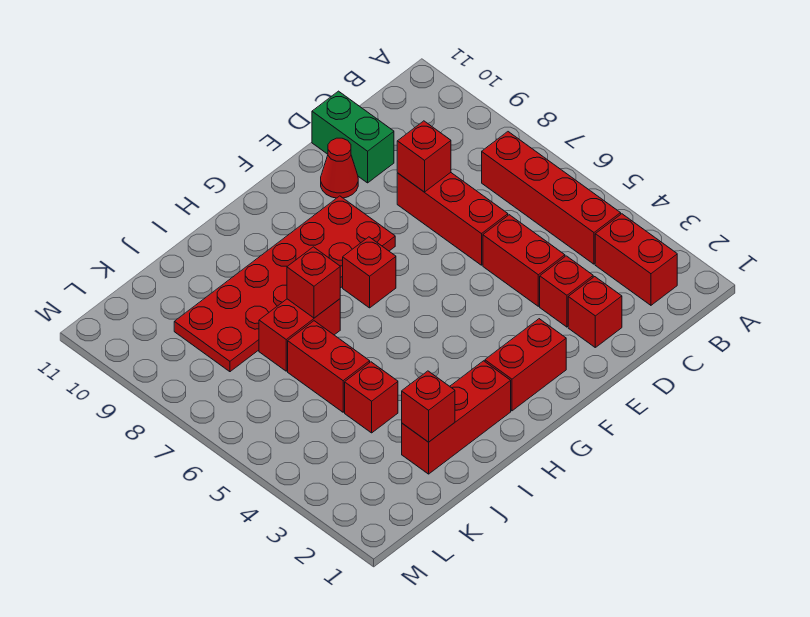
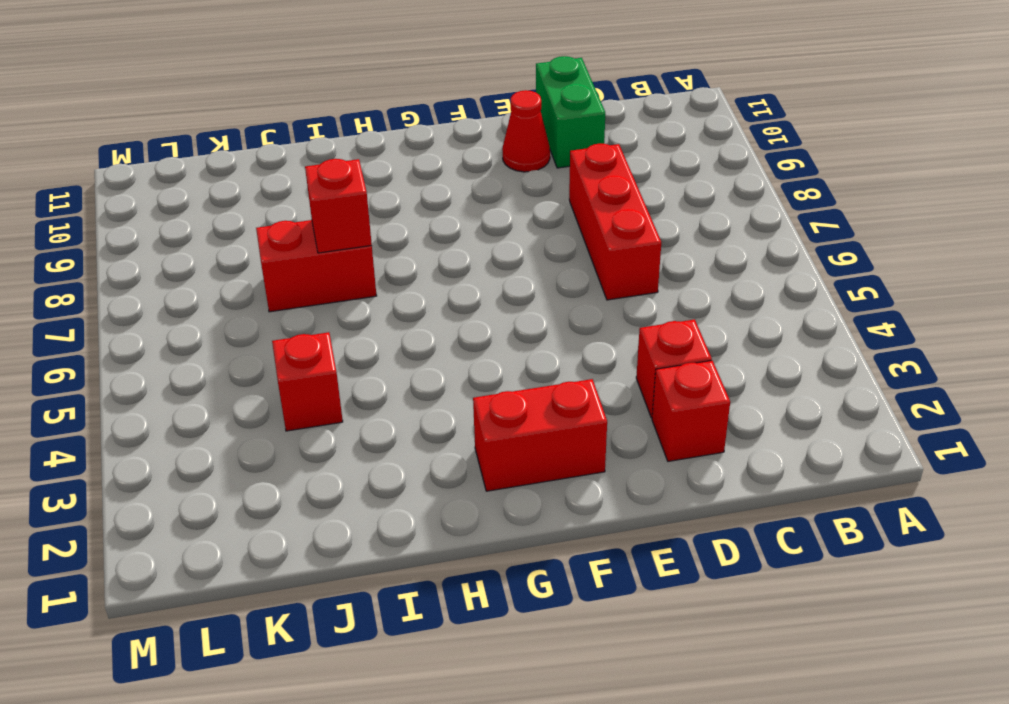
none -> red brick B2:B3 level 1
none -> red brick B4:B7 level 1
none -> red brick D4:D5 level 1

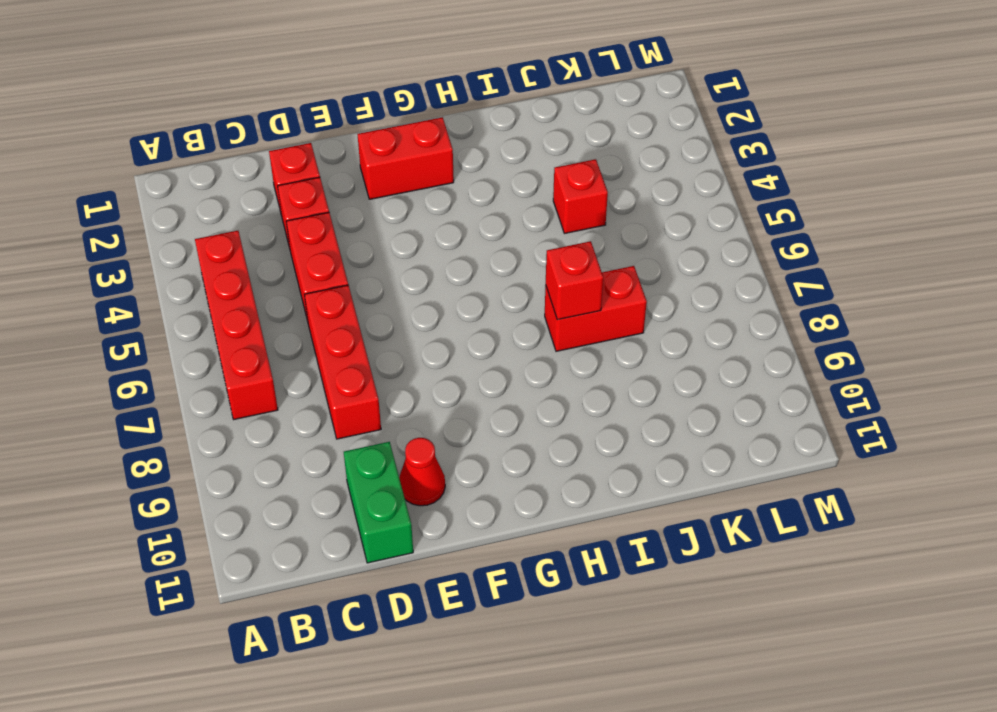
none -> red brick B2:B3 level 1
none -> red plate F8:K9 level 1
none -> red brick G7 level 1

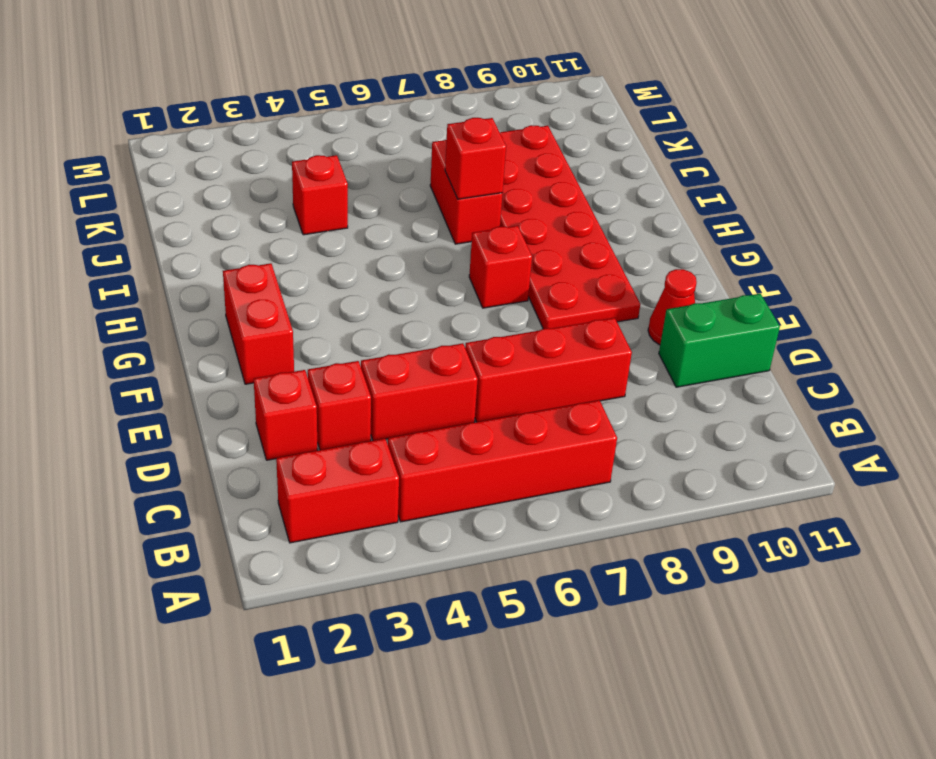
none -> red brick H2:J2 level 1
none -> red brick J5:J6 level 1
none -> red brick D8 level 2

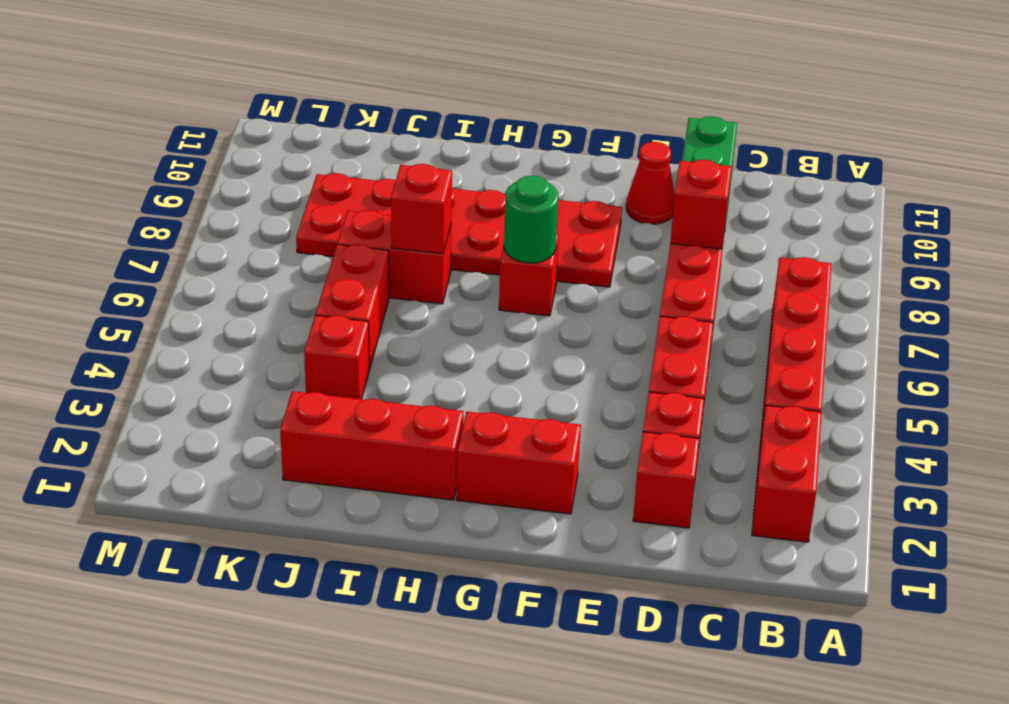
green round brick G7 level 2 -> none
none -> red brick J2 level 2

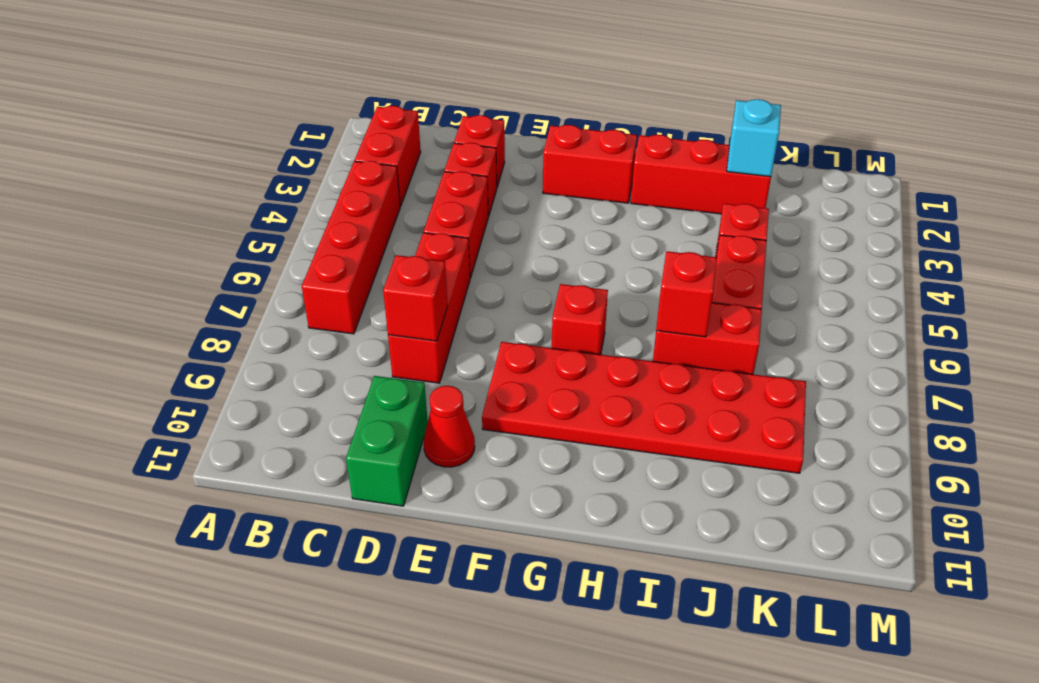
cyan brick J2 level 2 -> red brick J2 level 2

